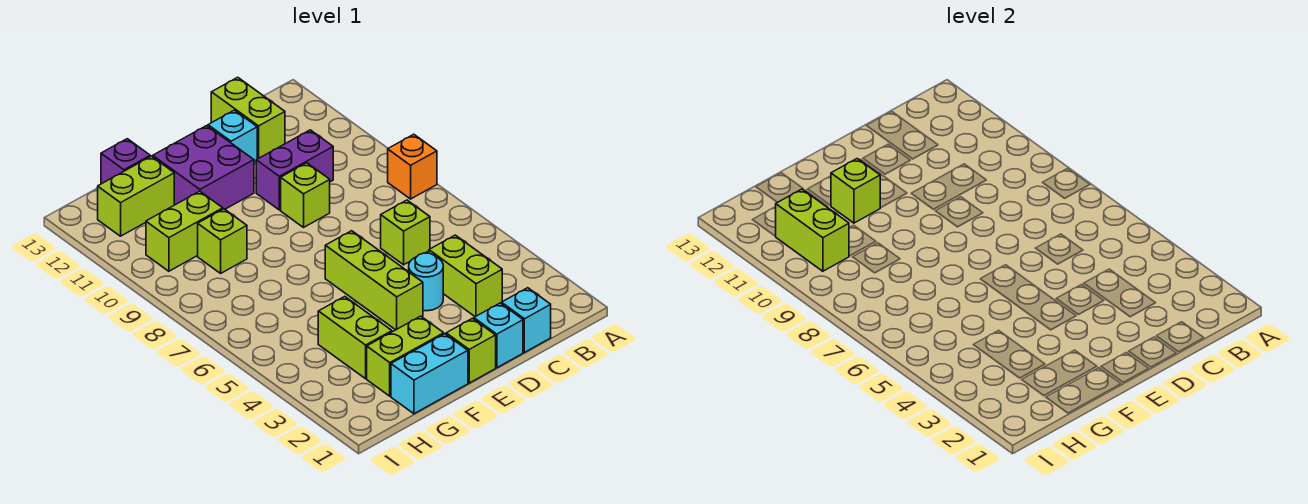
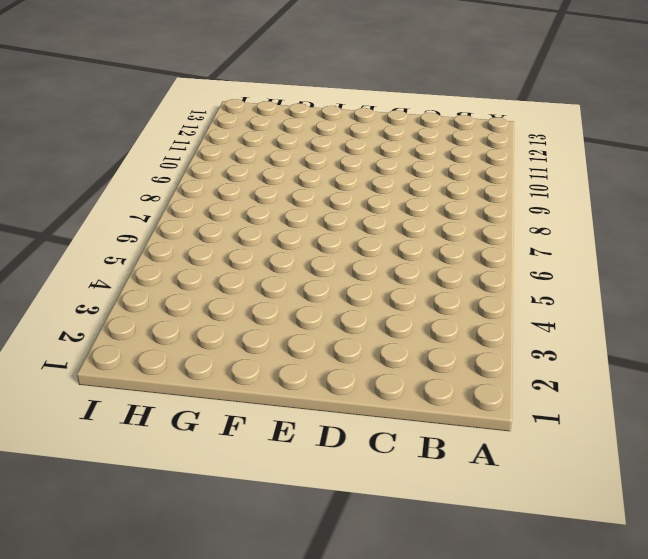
none -> orange brick A8 level 1
none -> cyan brick C1 level 1
none -> lime brick C3:C4 level 1

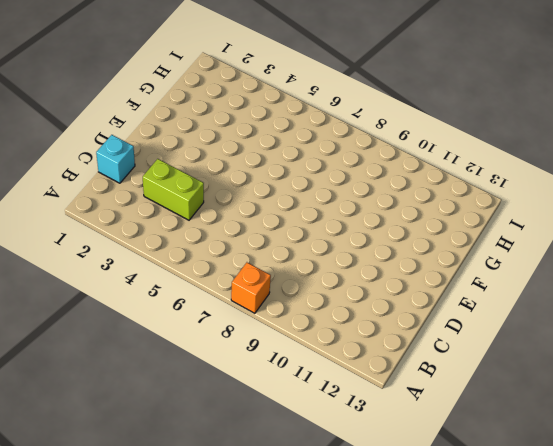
none -> lime brick C6 level 1
none -> purple brick C10:D10 level 1
none -> lime brick C12:C13 level 1

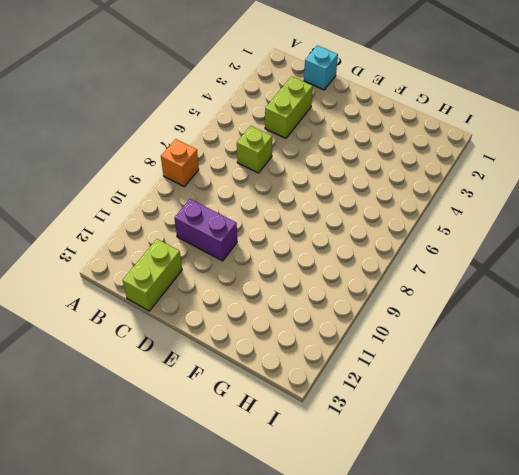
none -> cyan brick D1 level 1
none -> cyan round brick D4 level 1
none -> lime brick D9 level 1

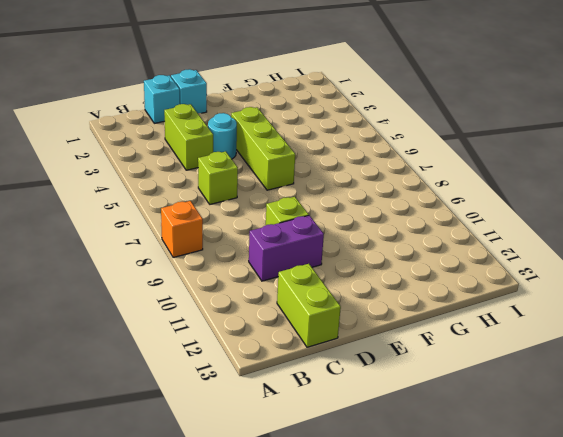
none -> cyan brick D12 level 1
none -> lime brick E1 level 1
none -> purple brick E11:F12 level 1

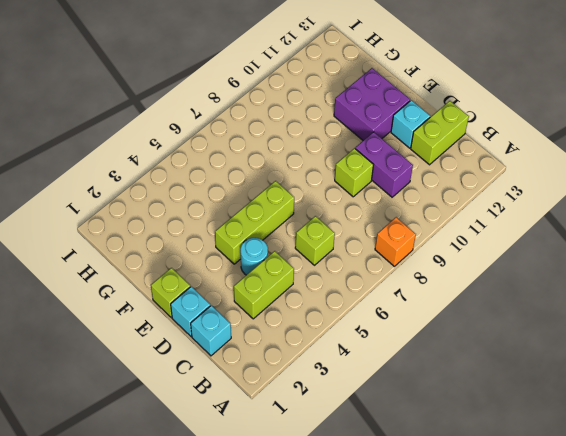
none -> cyan brick F1:G1 level 1
none -> lime brick F2:G2 level 1
none -> lime brick G3:G4 level 1

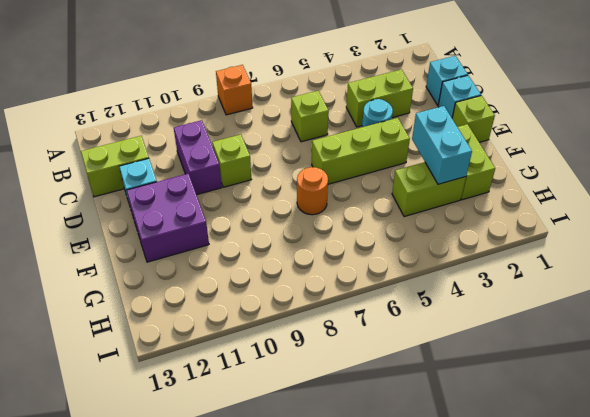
cyan brick F3:G3 level 2 -> cyan brick F1:G1 level 1
orange round brick F7 level 1 -> none
none -> lime brick G9 level 1
none -> lime brick G10:H10 level 1
none -> lime brick G12:H12 level 1

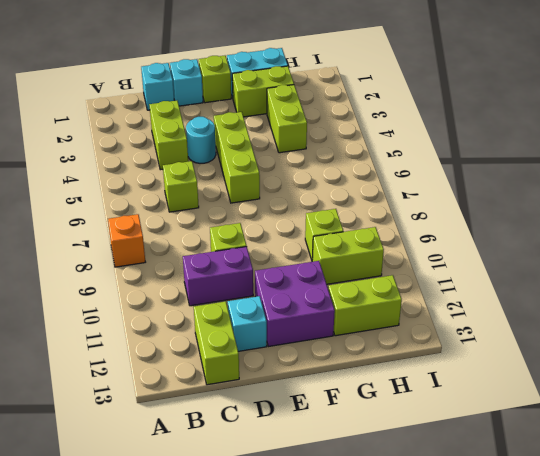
none -> purple brick G13 level 1
none -> lime brick F11 level 2
none -> lime brick H10:H11 level 2

